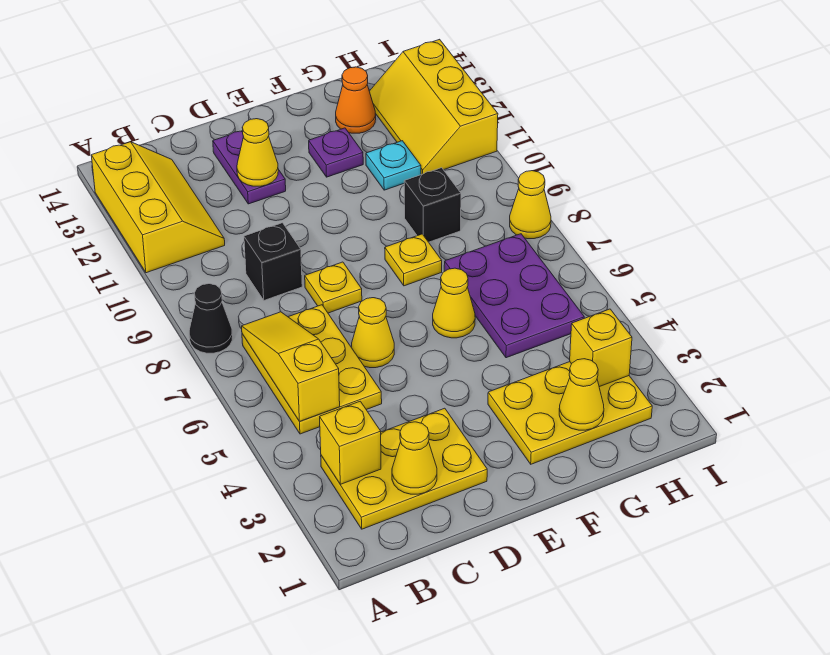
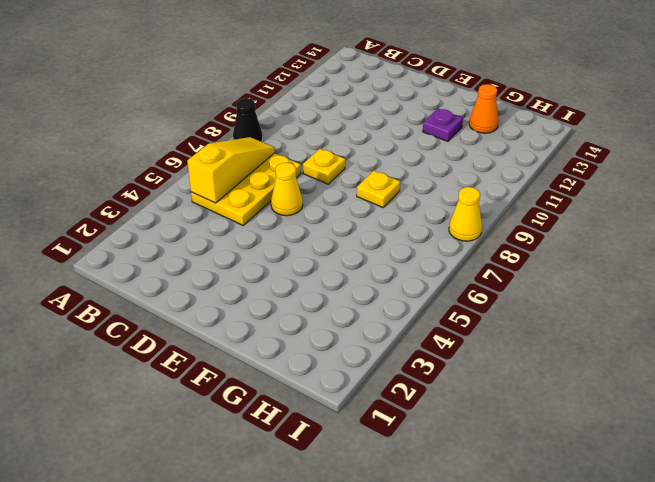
none -> yellow slope A11:B13 level 1 top A
none -> yellow plate B2:D3 level 1
none -> black brick C9 level 1

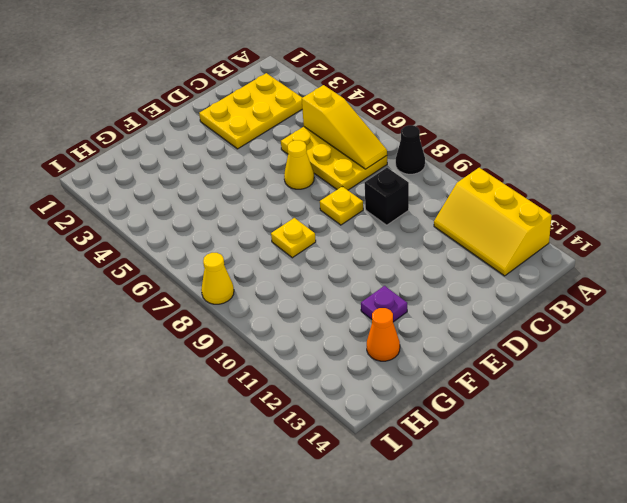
none -> purple plate D12:D13 level 1
none -> yellow plate F2:H3 level 1
none -> yellow cone F6 level 1

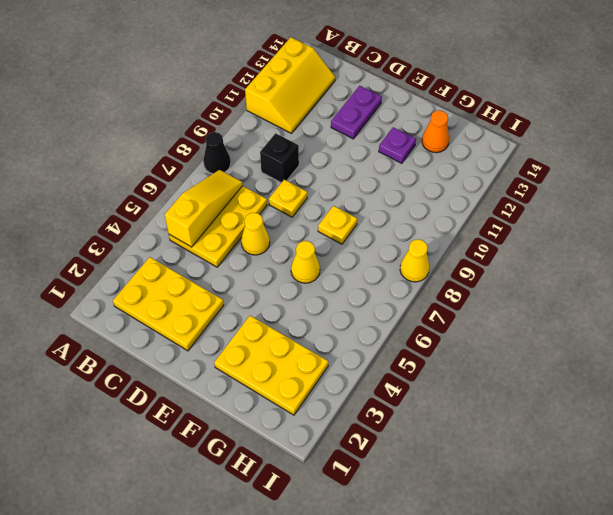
none -> purple plate G5:H7 level 1
none -> black brick G9 level 1
none -> cyan plate G11 level 1

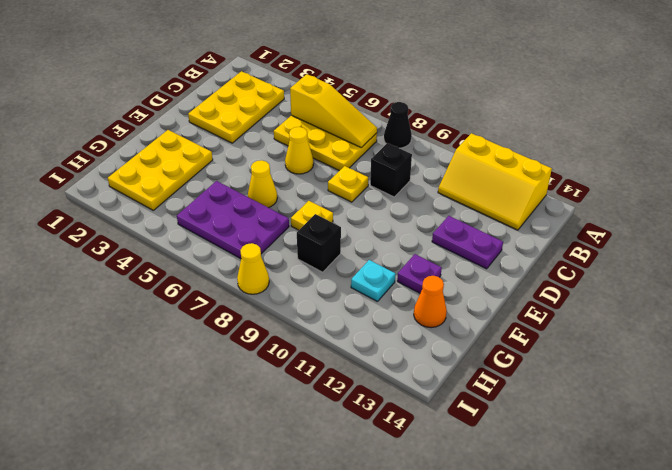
none -> yellow slope H11:I13 level 1 top I
none -> yellow brick B3 level 2
none -> yellow cone C2 level 2

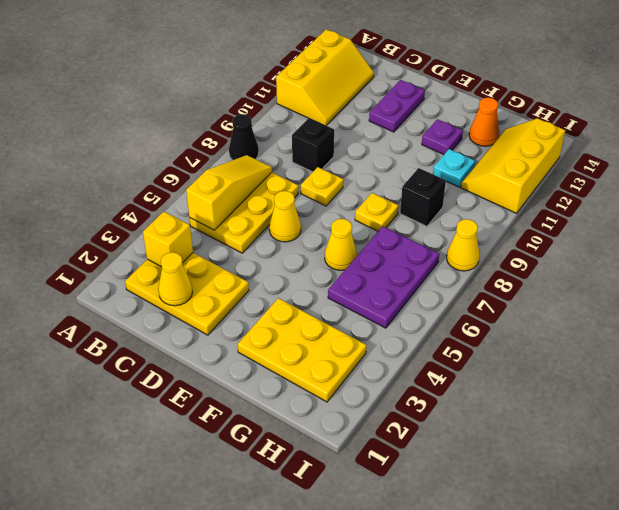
none -> yellow cone D12 level 2
none -> yellow cone G2 level 2
none -> yellow brick H3 level 2

